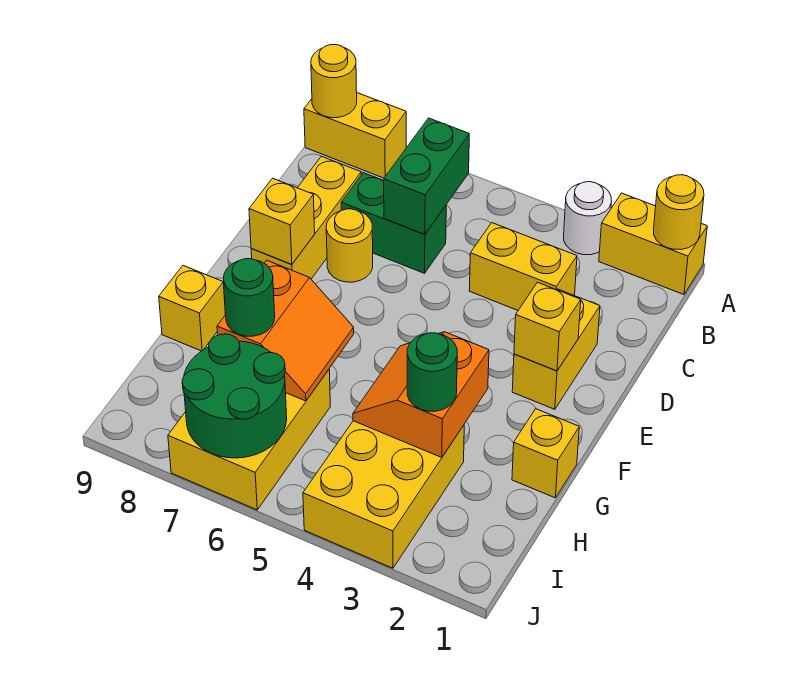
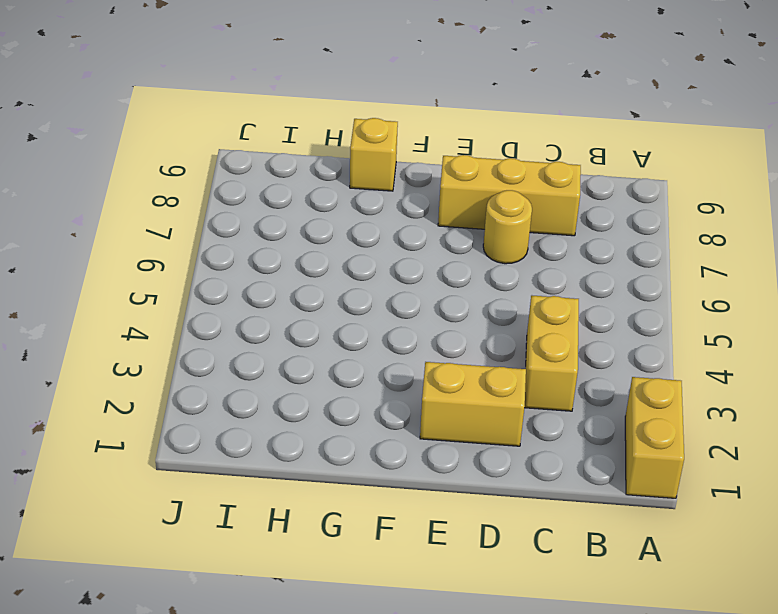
none -> white round brick A3 level 1
none -> yellow brick A8:A9 level 1
none -> green brick C6:C7 level 1

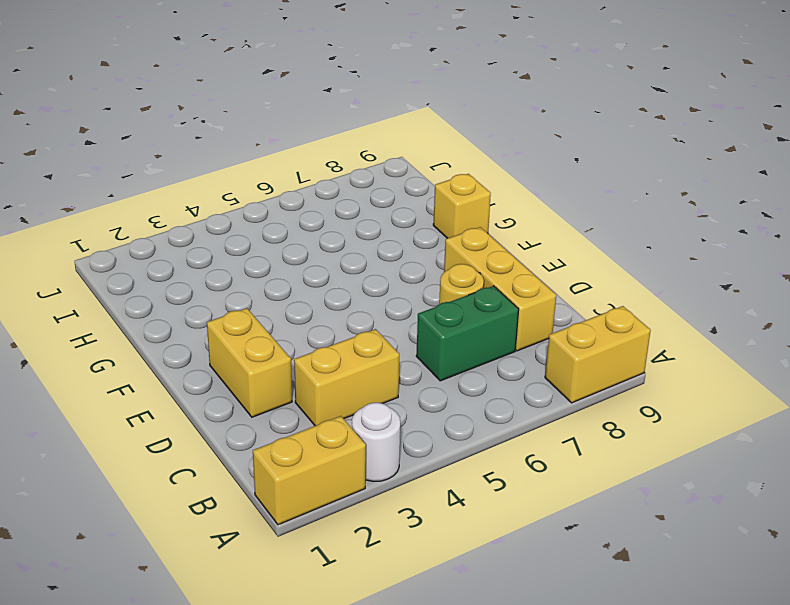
none -> yellow brick G1 level 1
none -> yellow brick H3:J4 level 1
none -> yellow brick H6:J7 level 1

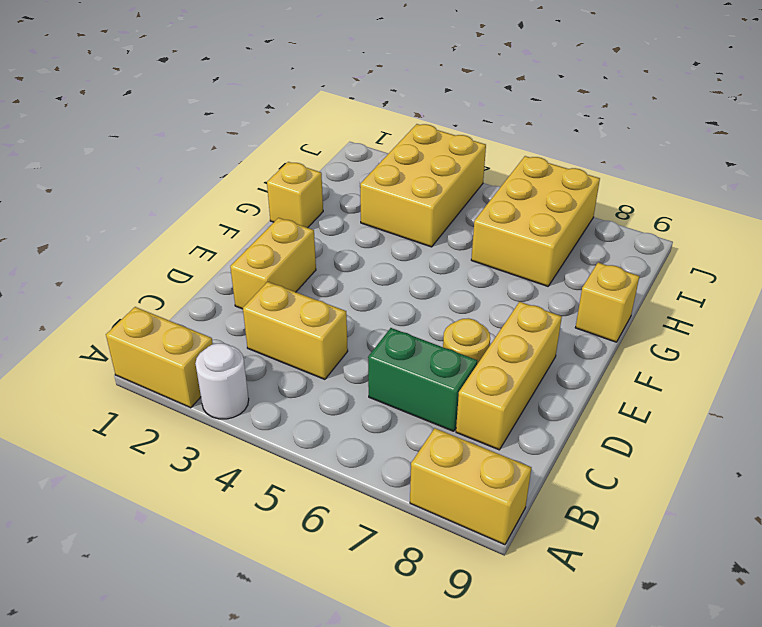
none -> yellow round brick A1 level 2
none -> yellow round brick A9 level 2
none -> green brick B6:C6 level 2

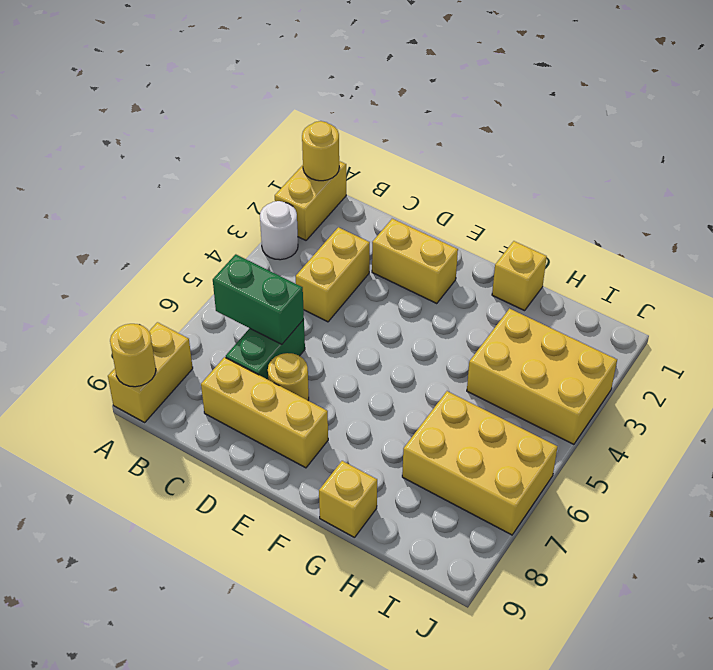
none -> yellow brick E2 level 2
none -> yellow brick E8 level 2
none -> orange slope G3:H4 level 2 top 3

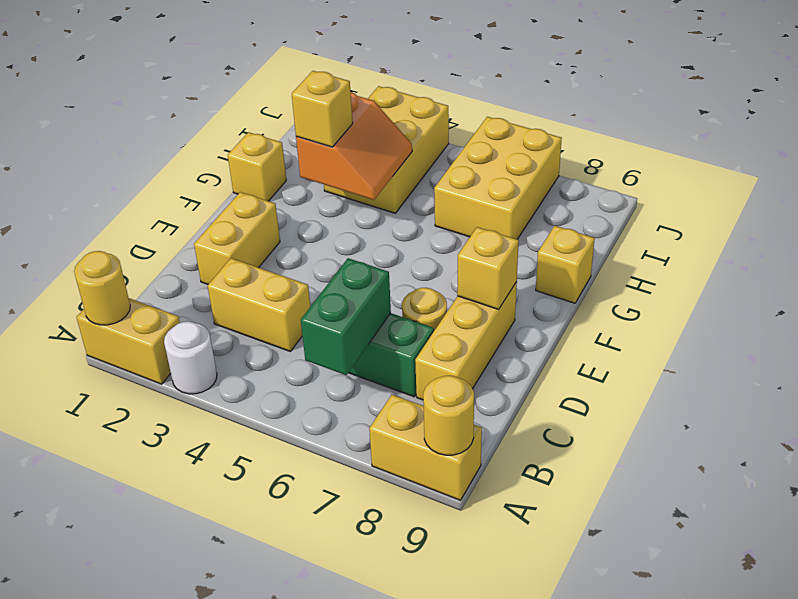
yellow brick G3 level 3 -> yellow brick E2 level 2
none -> orange slope G6:H7 level 2 top 7
none -> green round brick I6:J7 level 2
none -> green round brick H3 level 3

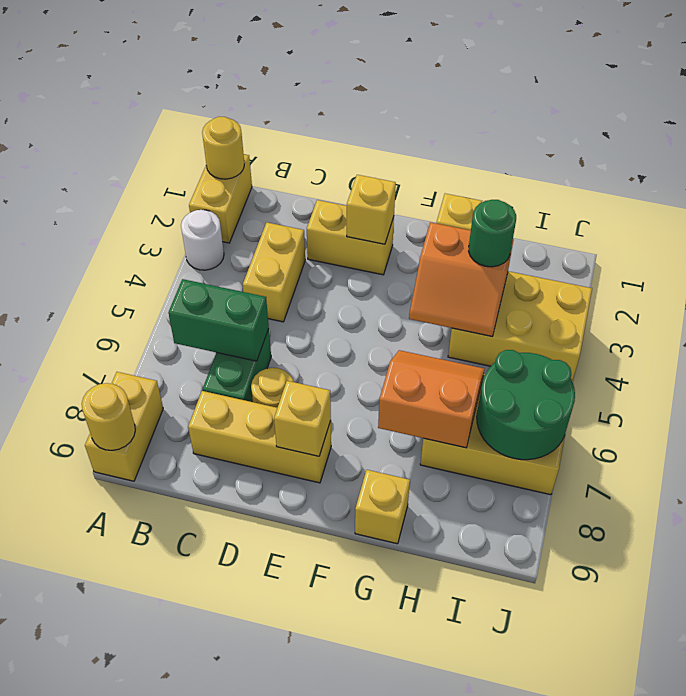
none -> green round brick H7 level 3

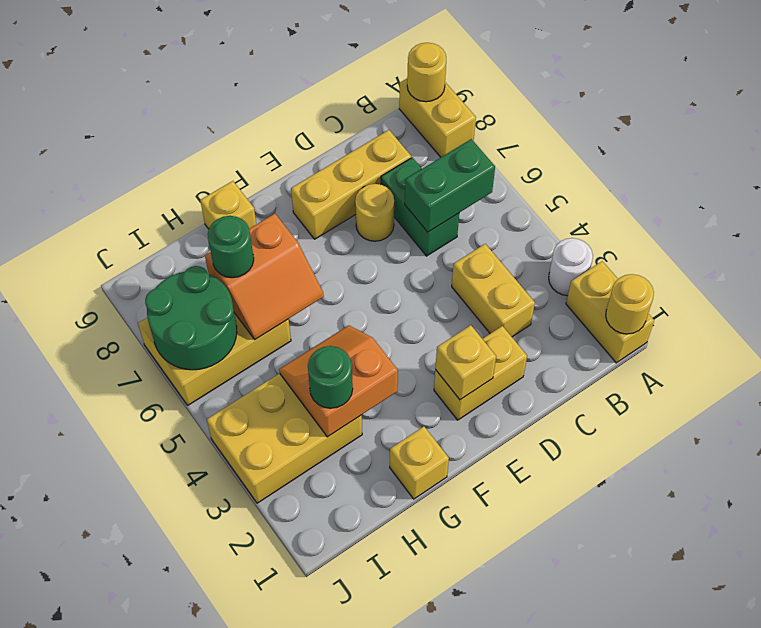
none -> yellow brick E8 level 2

